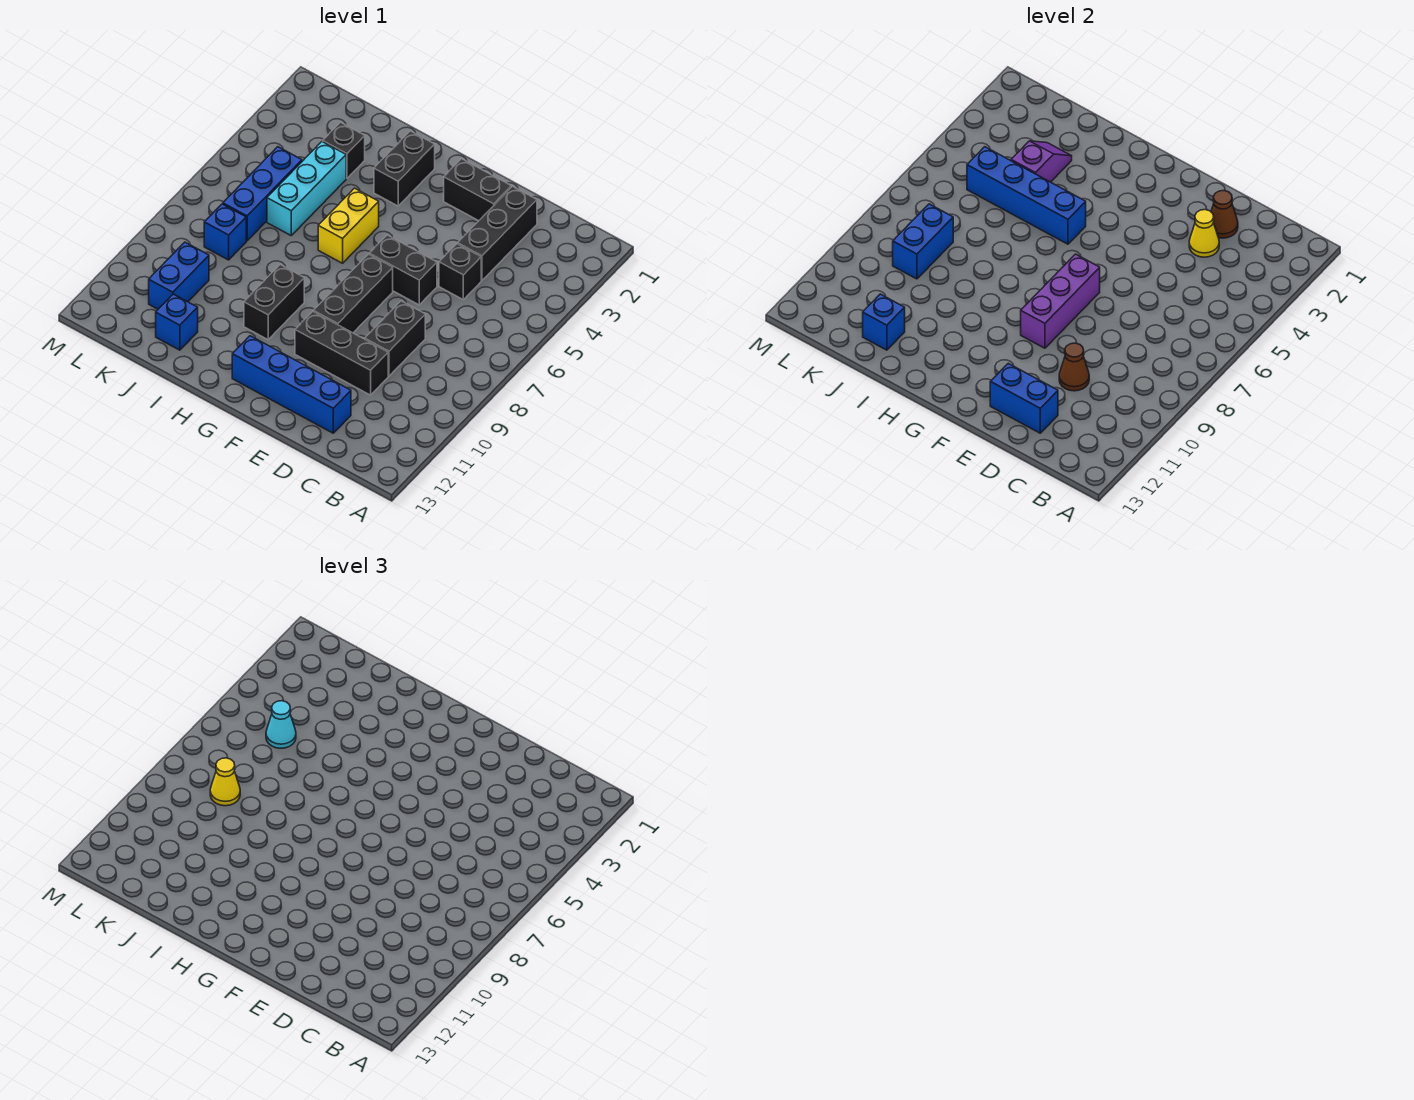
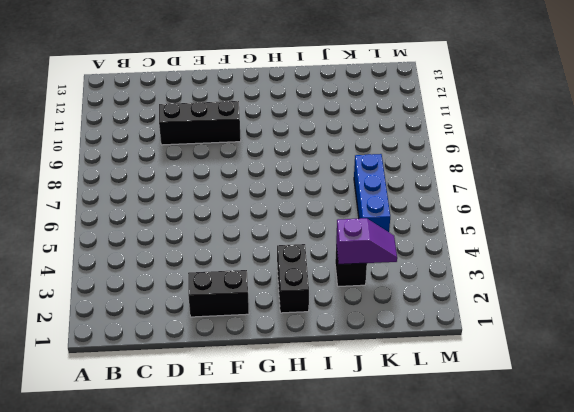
purple slope J3:K3 level 2 top J -> purple slope J3:J4 level 2 top 4
none -> black brick D2:D4 level 1
none -> black brick D5 level 1
none -> black brick D8:D9 level 1

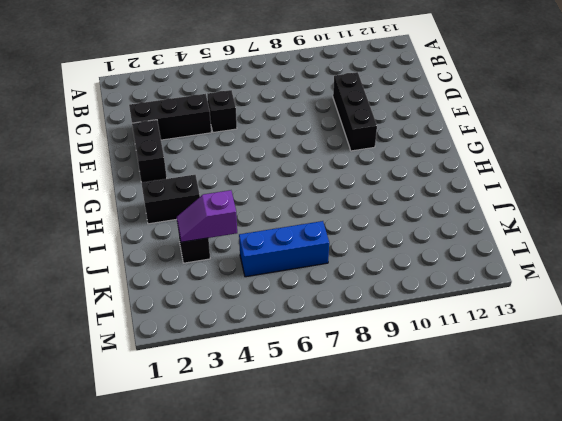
none -> black brick D8:D9 level 1
none -> blue brick D12:G12 level 1
none -> black brick E6:F6 level 1

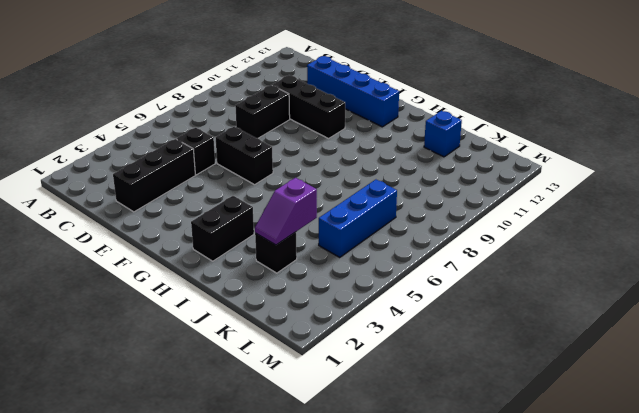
none -> black brick E2:F2 level 1
none -> black brick F7:F9 level 1
none -> yellow brick H5:H6 level 1

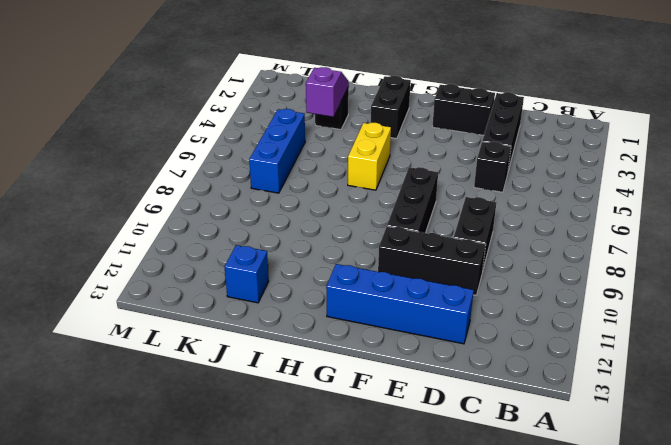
none -> black brick E6:F6 level 1
none -> black brick H9:H10 level 1
none -> cyan brick J4:J6 level 1

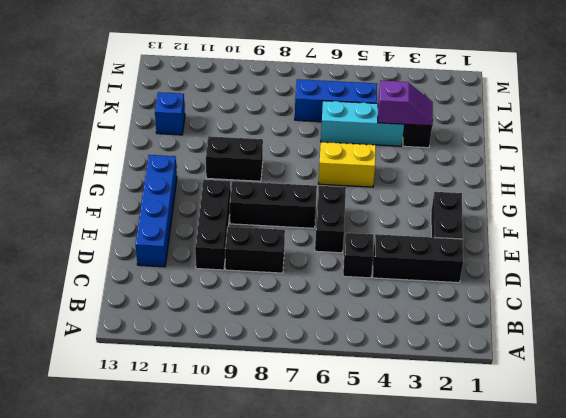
none -> black brick H2:H3 level 1
none -> blue brick K8 level 1
none -> blue brick K10:K11 level 1

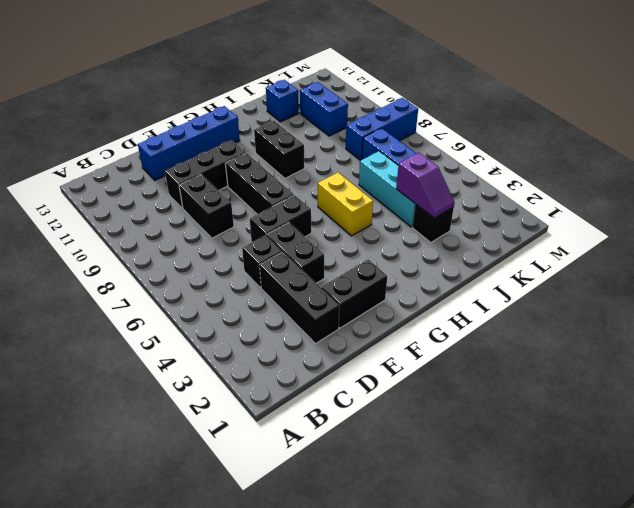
black brick E4:E5 level 1 -> black brick H2:H3 level 1
blue brick K8:M8 level 1 -> blue brick K8 level 1
none -> brown cone D2 level 2
none -> yellow cone D3 level 2
none -> brown cone D10 level 2

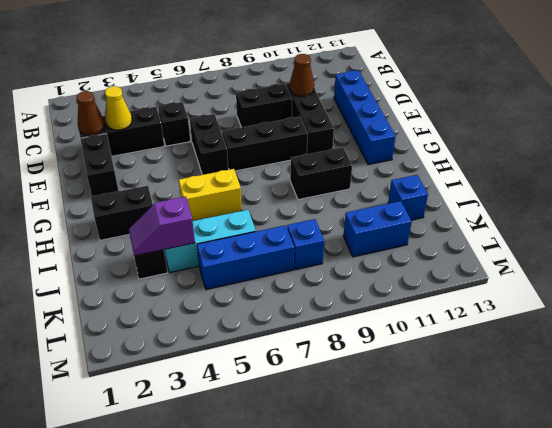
none -> blue brick D12:E12 level 2
none -> purple brick F7:F9 level 2
none -> blue brick H5:K5 level 2

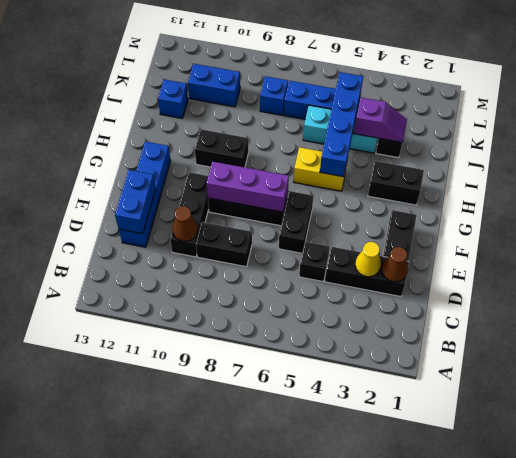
none -> blue brick J12 level 2
none -> blue brick K8:K9 level 2
none -> cyan cone K5 level 3

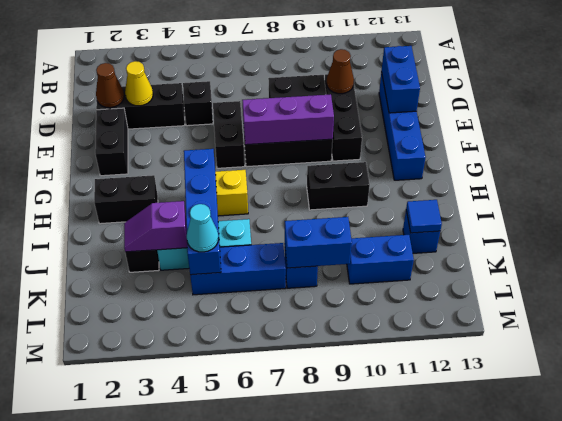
blue tile J12 level 2 -> blue brick J12 level 2
none -> yellow cone K8 level 3

